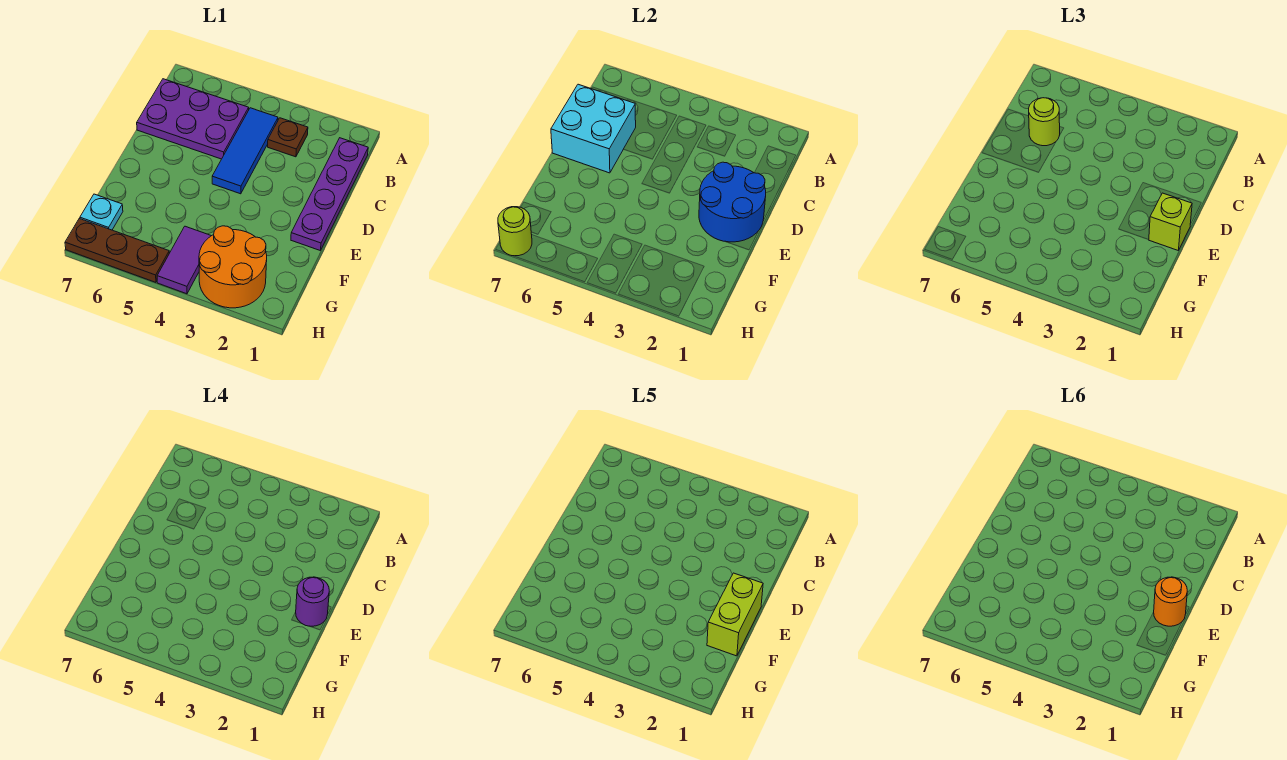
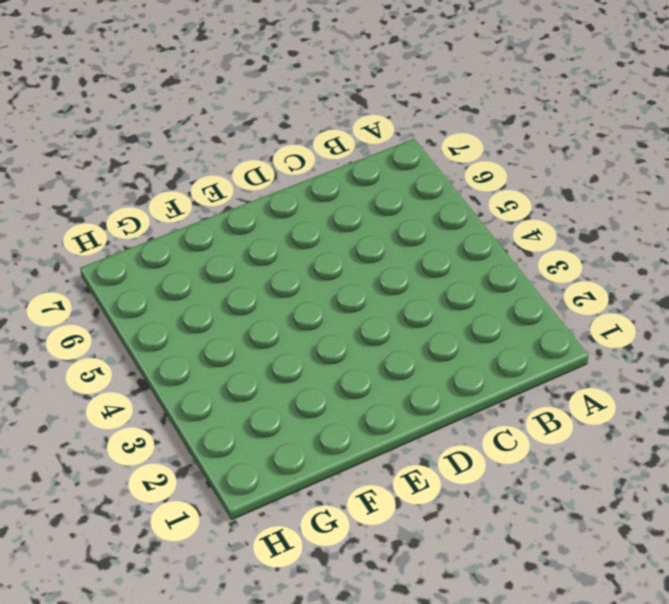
none -> purple plate B1:E1 level 1
none -> brown plate B3 level 1
none -> blue tile B4:D4 level 1

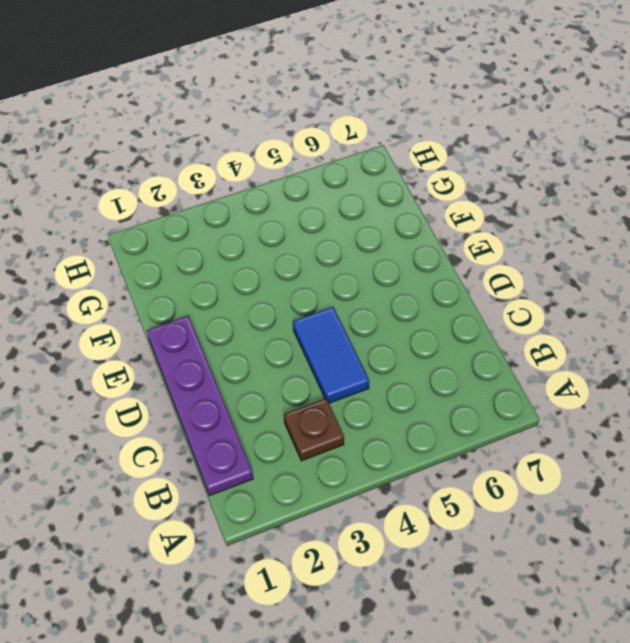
blue tile C4:D4 level 1 -> blue tile B4:D4 level 1
none -> purple plate B5:C7 level 1
none -> orange round brick G2:H3 level 1
none -> purple tile G4:H4 level 1

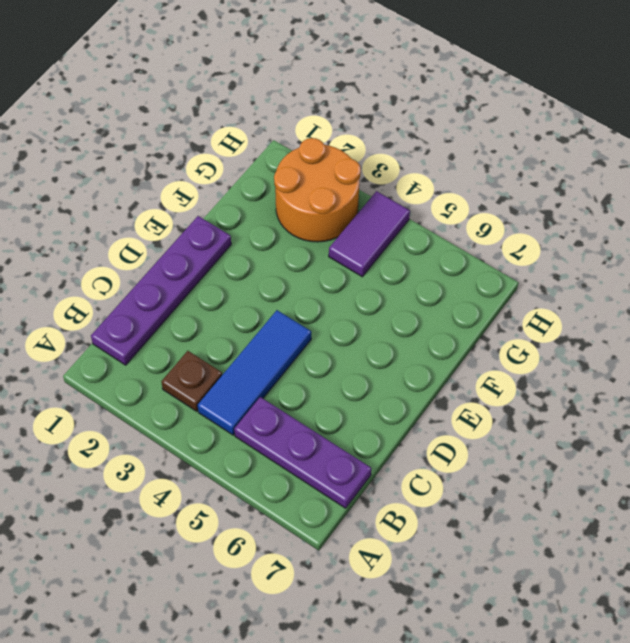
purple plate B5:B7 level 1 -> purple plate B5:C7 level 1
none -> cyan plate G7 level 1
none -> brown plate H5:H7 level 1
none -> cyan brick C6:D7 level 2

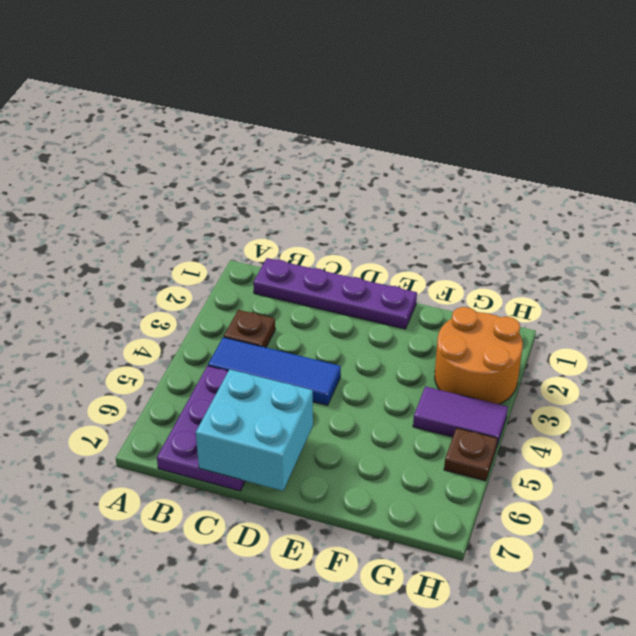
brown plate H5 level 1 -> brown plate H5:H7 level 1
none -> cyan plate G7 level 1
none -> blue round brick D1:E2 level 2
none -> lime round brick H7 level 2

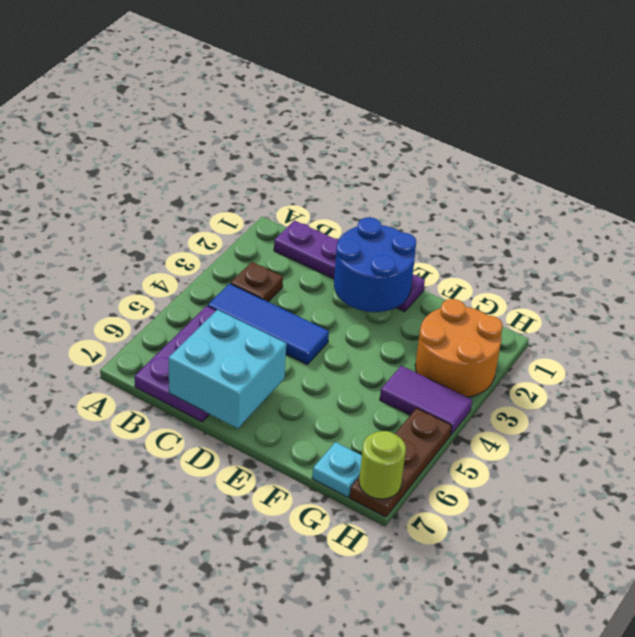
none -> lime round brick C6 level 3
none -> lime brick E1 level 3
none -> purple round brick E1 level 4

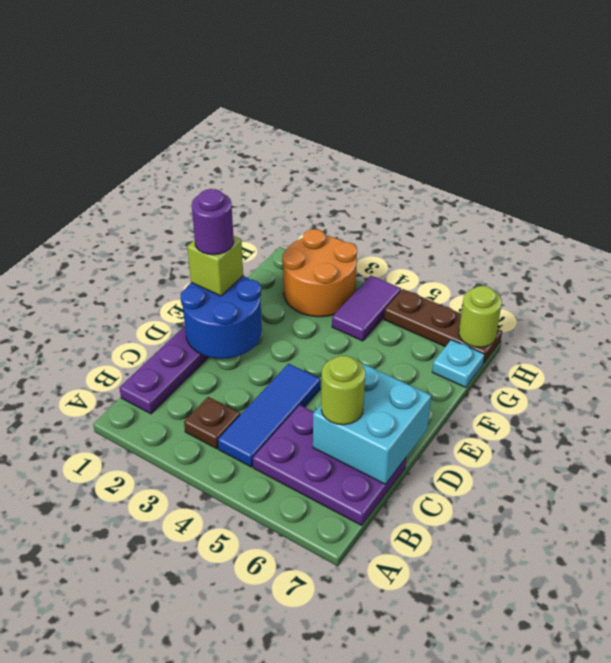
none -> lime brick E1:F1 level 5
none -> orange round brick E1 level 6

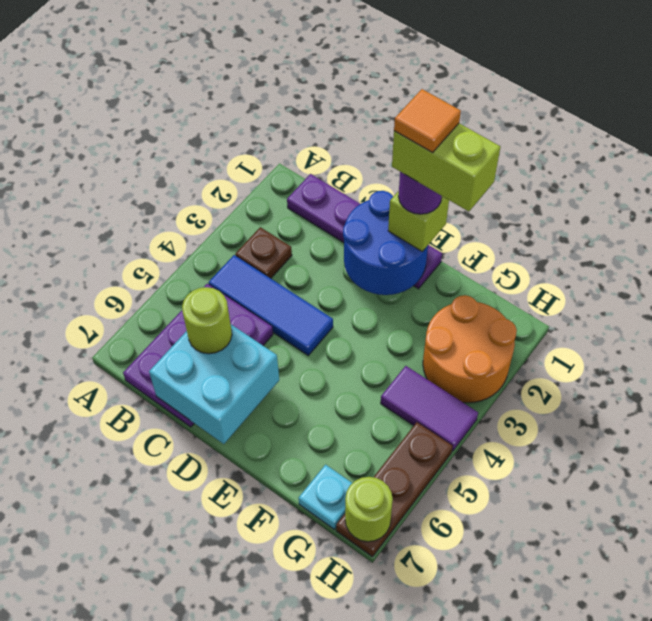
orange tile E1 level 6 -> orange round brick E1 level 6

